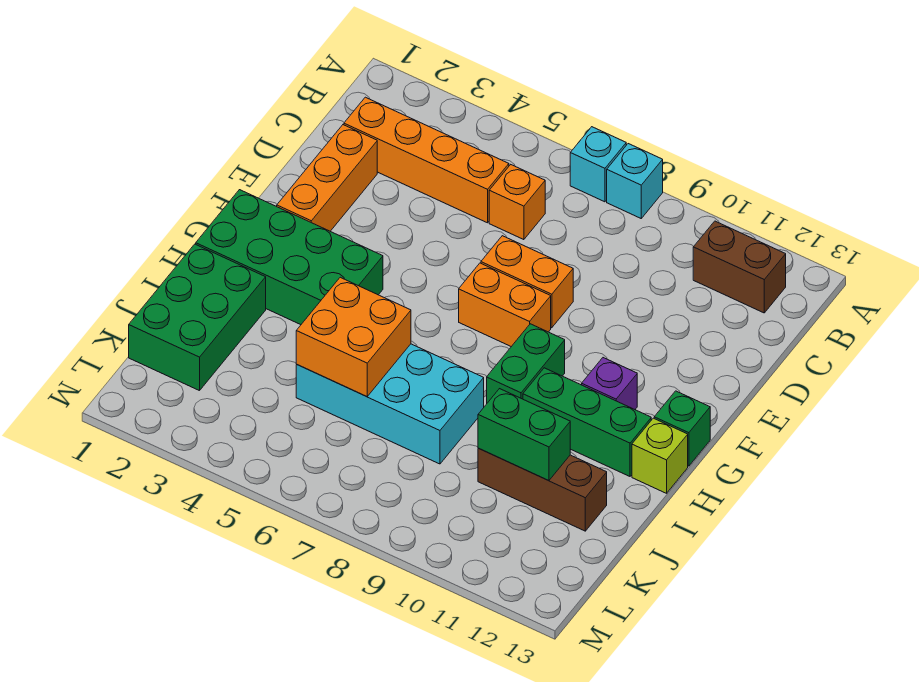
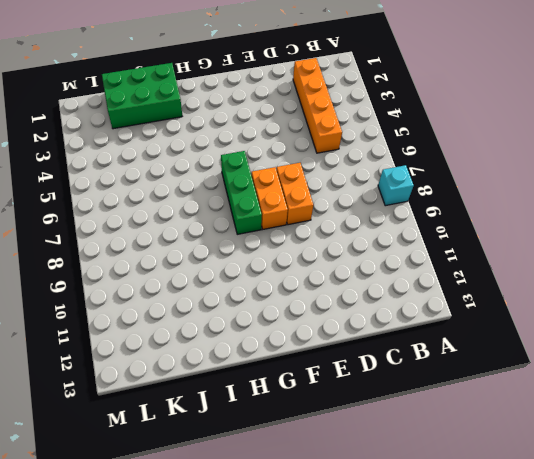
green brick G6:G8 level 1 -> green brick H10:H12 level 1
none -> cyan brick A7 level 1
none -> brown brick B11:B12 level 1
none -> orange brick C6 level 1

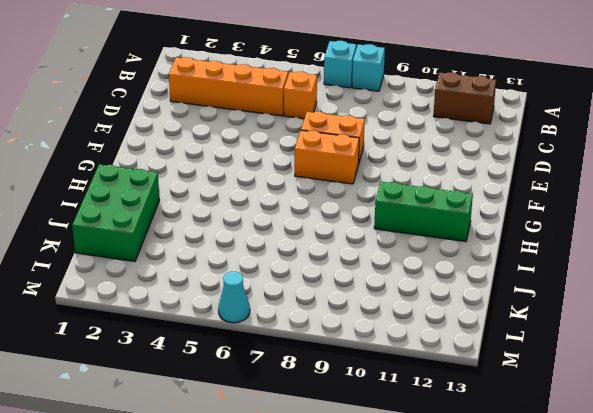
cyan cone M6 level 1 -> none
none -> orange brick D2:F2 level 1
none -> green brick G1:H4 level 1
none -> green brick G9:H9 level 1

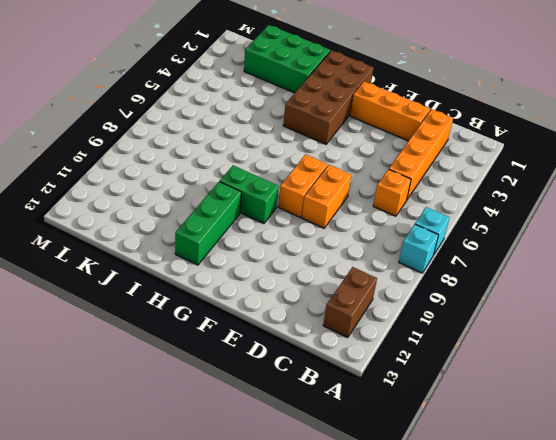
brown brick G1:H4 level 1 -> green brick G1:H4 level 1
none -> purple brick G11 level 1
none -> green brick G13 level 1
none -> lime brick H13 level 1

